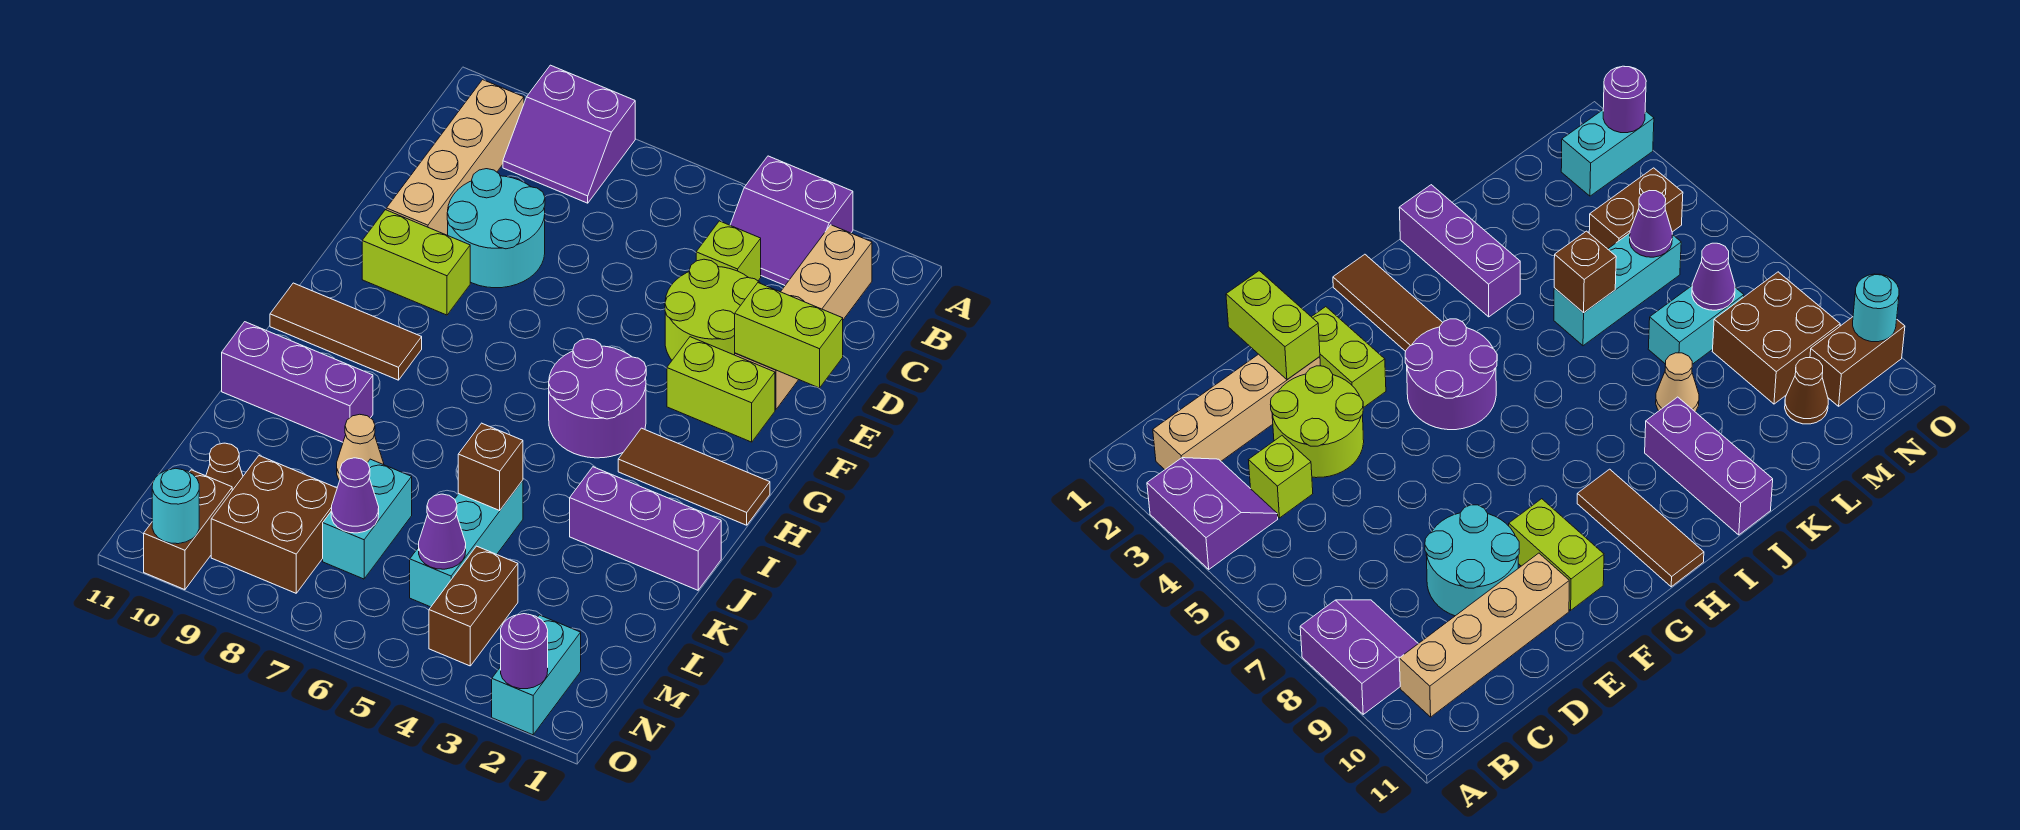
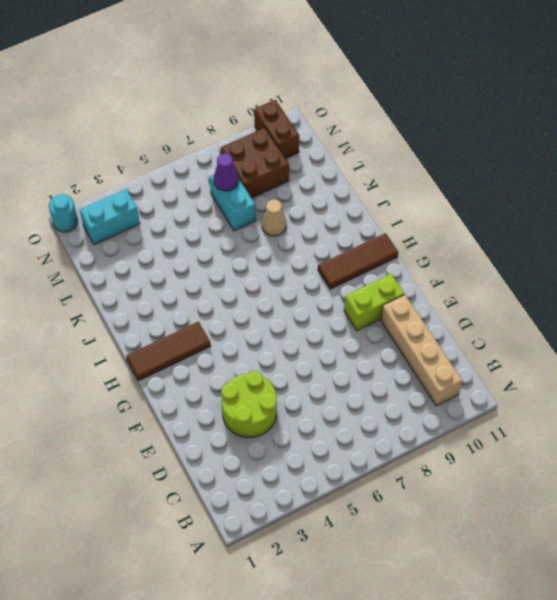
cyan brick N2:N3 level 1 -> cyan brick N2:O2 level 1
cyan round brick O1 level 1 -> cyan round brick O10 level 2
none -> purple slope A3:B4 level 1 top A
none -> purple slope A8:B9 level 1 top A
none -> tan brick B2:E2 level 1

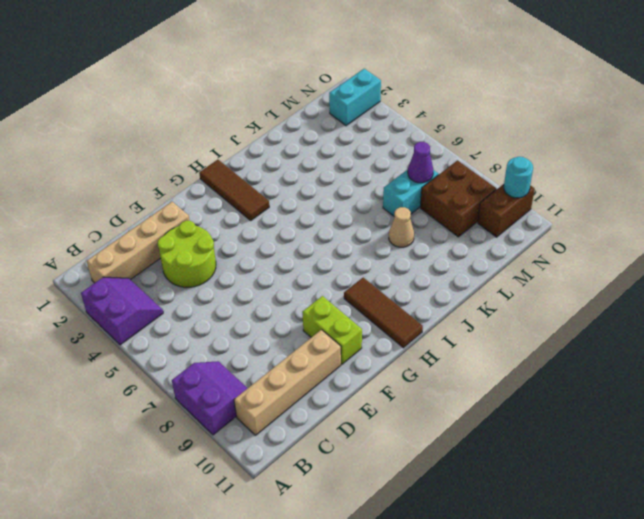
none -> lime brick C4 level 1
none -> cyan round brick D8:E9 level 1
none -> lime brick F2:F3 level 1

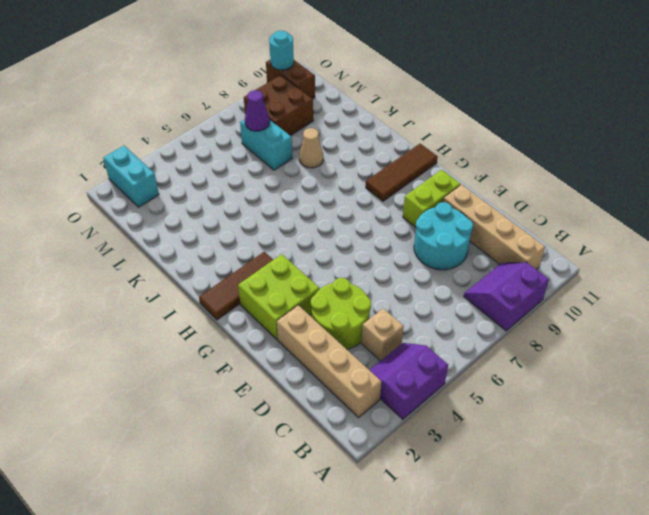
tan brick C4 level 1 -> lime brick C4 level 1
lime brick F2:G3 level 1 -> lime brick F2:F3 level 1
none -> purple round brick G4:H5 level 1
none -> purple brick J1:J3 level 1
none -> purple brick J9:J11 level 1

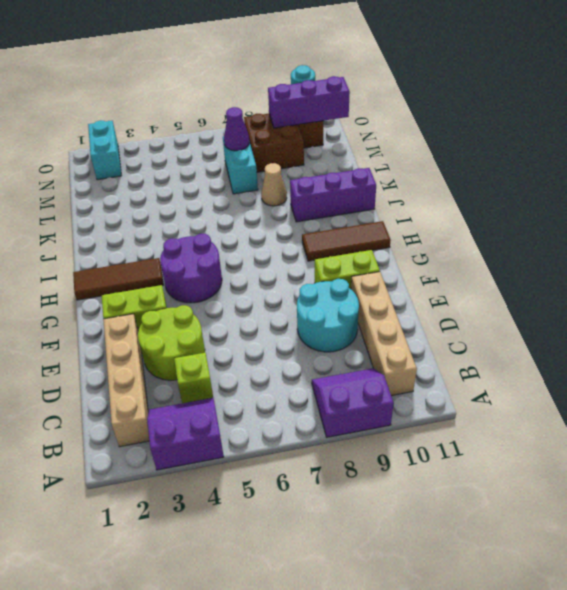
purple brick N9:N11 level 2 -> purple brick J1:J3 level 1
none -> cyan brick K5:M5 level 1
none -> brown brick M4:N4 level 1
none -> brown cone M10 level 1

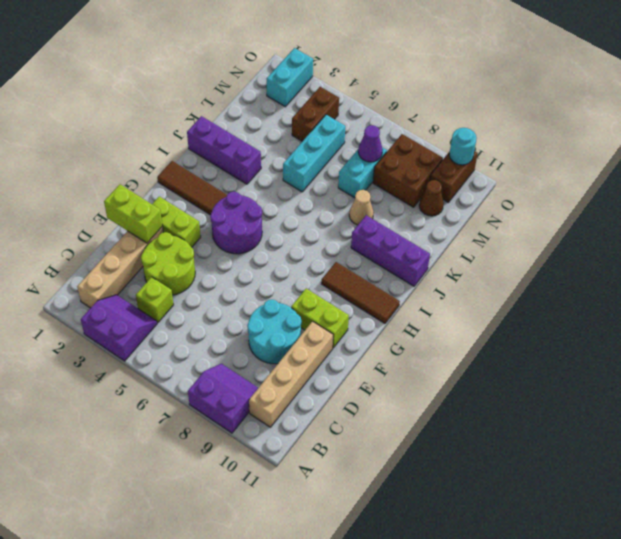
none -> brown brick K5 level 2
none -> purple cone M5 level 2
none -> purple round brick O2 level 2

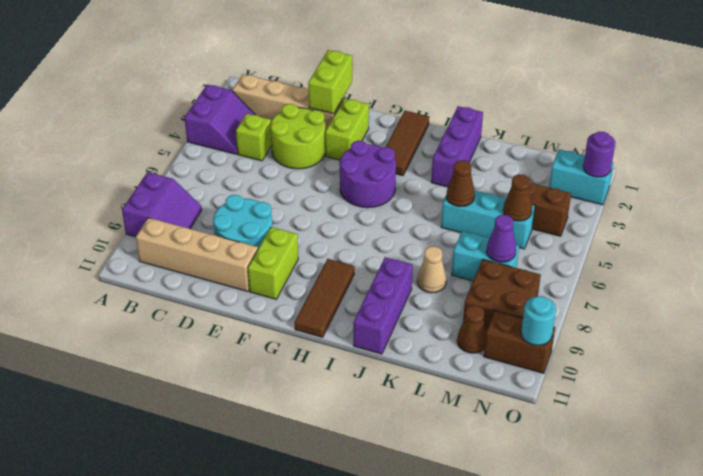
brown cone K5 level 2 -> brown brick K5 level 2
brown cone M5 level 2 -> purple cone M5 level 2

